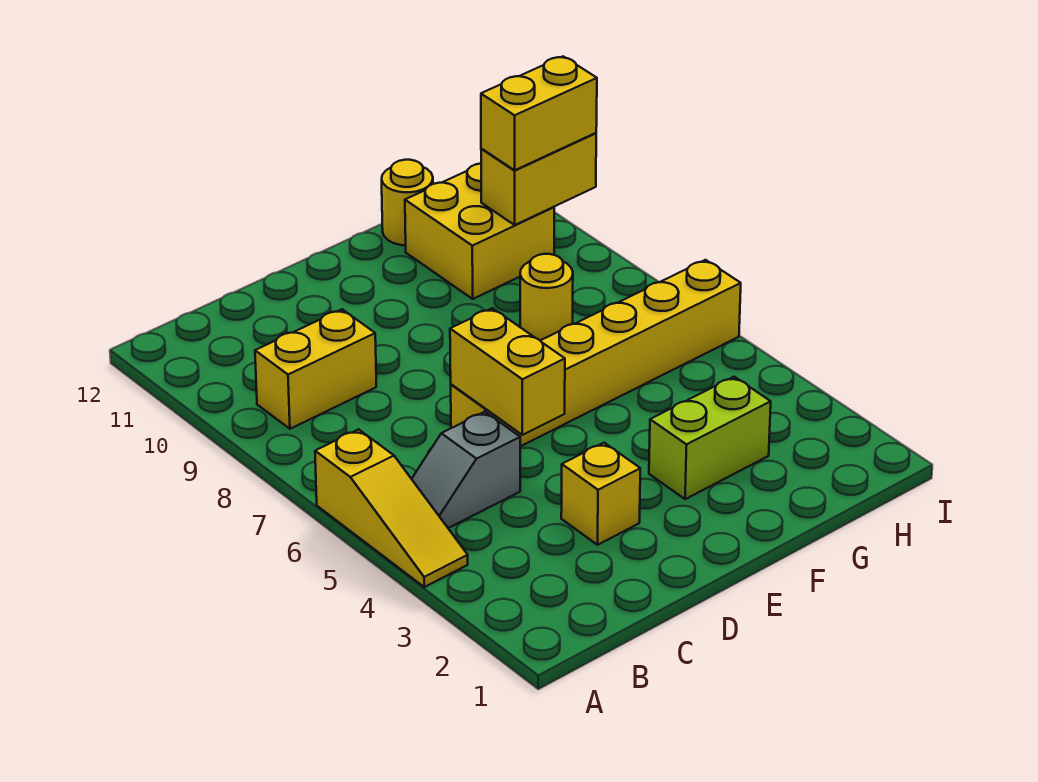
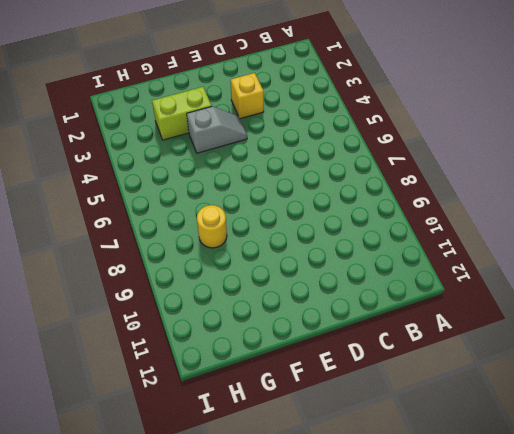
grey slope E4:F4 level 1 top F -> grey slope B5:C5 level 1 top C
none -> yellow slope A4:A6 level 1 top 6
none -> yellow brick B9:C9 level 1
none -> yellow brick D6:I6 level 1

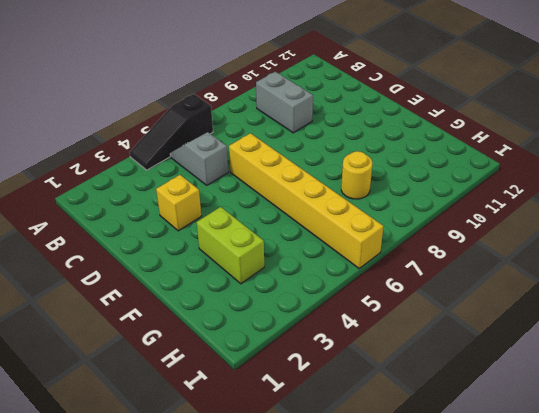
black slope A4:A6 level 1 top 6 -> yellow slope A4:A6 level 1 top 6
grey brick B9:C9 level 1 -> yellow brick B9:C9 level 1
none -> yellow brick G10:H11 level 1
none -> yellow round brick G12 level 1
none -> yellow brick D5:D6 level 2

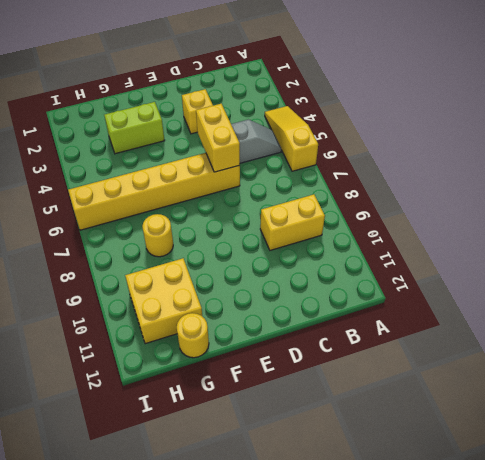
none -> yellow brick H10:I10 level 2
none -> yellow brick H10:I10 level 3

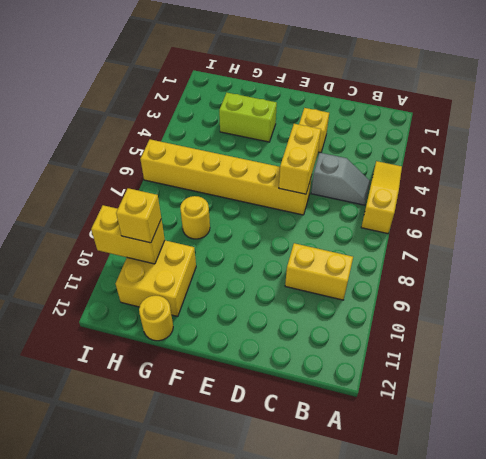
yellow brick H10 level 3 -> yellow brick H10:I10 level 3

